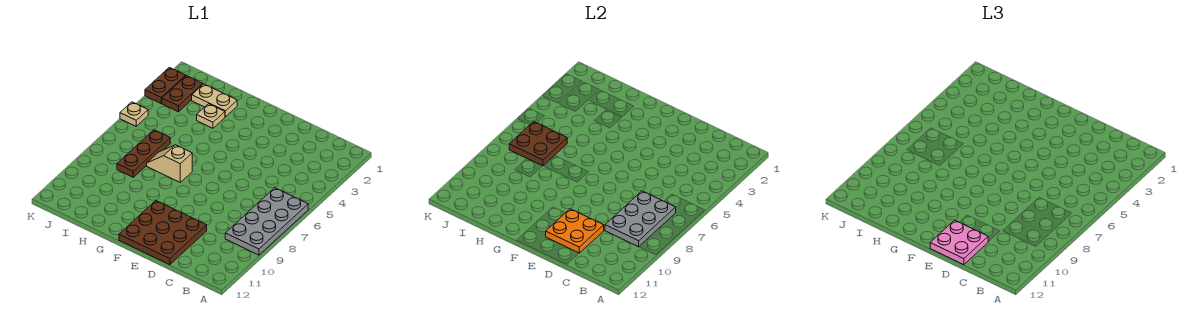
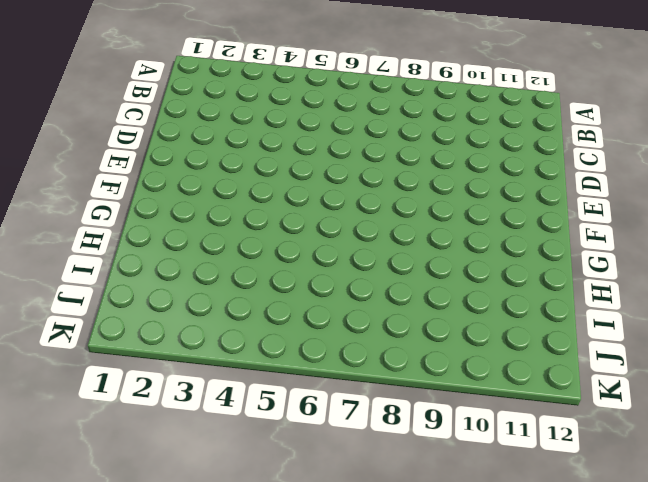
none -> grey plate A6:B9 level 1
none -> brown plate D10:F12 level 1
none -> tan slope G7:H7 level 1 top G

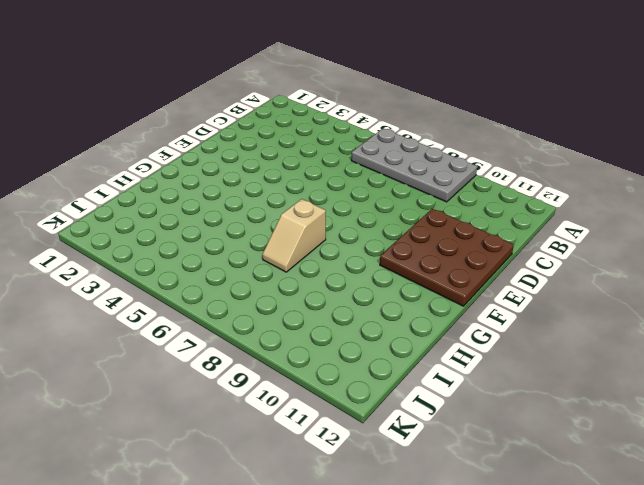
none -> tan plate H2:I2 level 1
none -> tan plate H3 level 1
none -> brown plate I6:I8 level 1

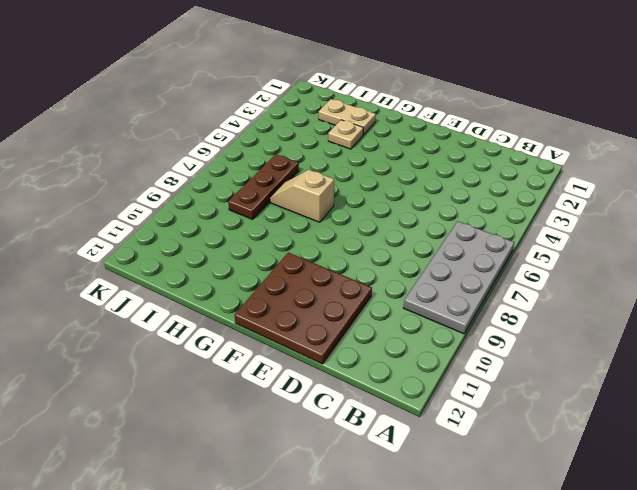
none -> brown plate J2:J3 level 1
none -> brown plate K2:K3 level 1
none -> tan plate K5 level 1

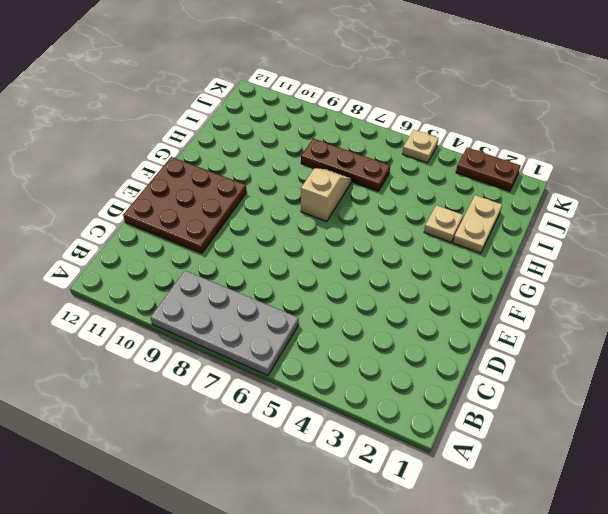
none -> brown plate J2:J3 level 1
none -> grey plate B7:C9 level 2
none -> orange plate D10:E11 level 2

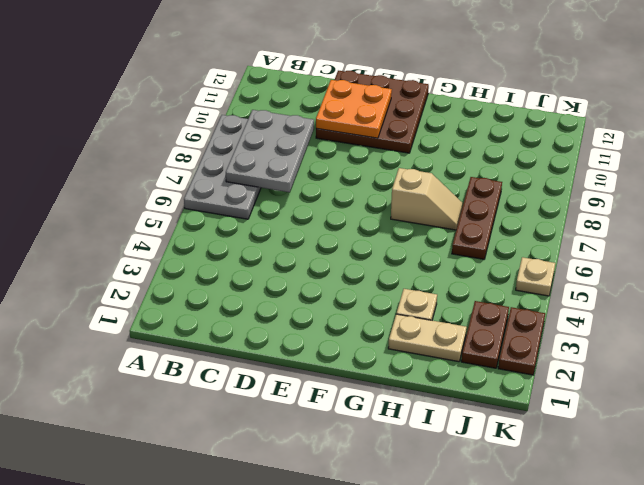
none -> brown plate I6:J7 level 2
none -> pink plate D11:E12 level 3

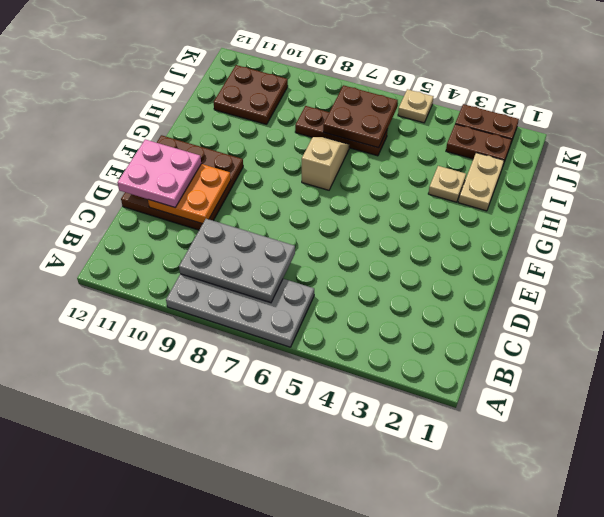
brown plate I10:J11 level 1 -> none

